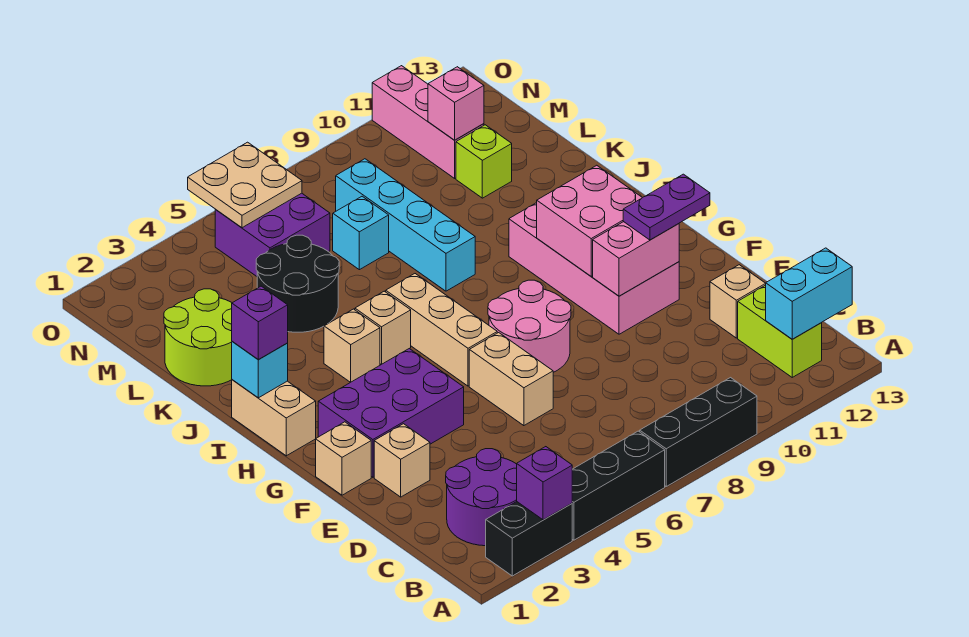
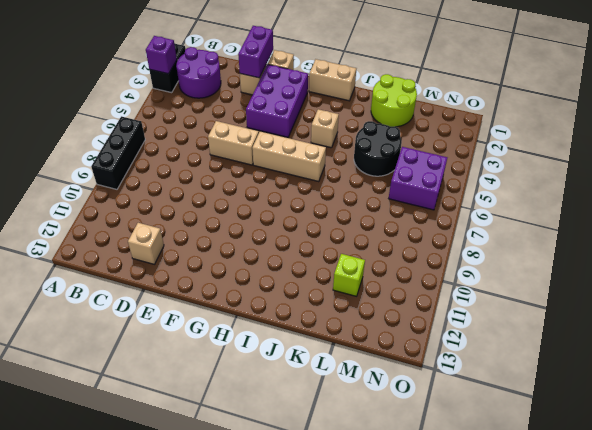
purple brick E1:E2 level 2 -> none
none -> black brick A4:A6 level 1
none -> lime brick B12:C12 level 1
none -> pink round brick F7:G8 level 1
none -> pink brick F10:I11 level 1

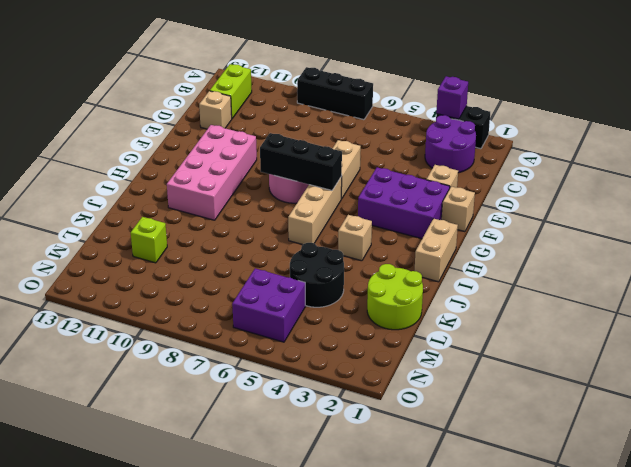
black brick G6:G8 level 2 -> black brick A4:A6 level 1
none -> tan brick I5 level 1
none -> cyan brick J8:M8 level 1
none -> cyan brick L7 level 1
none -> pink brick M11:O11 level 1

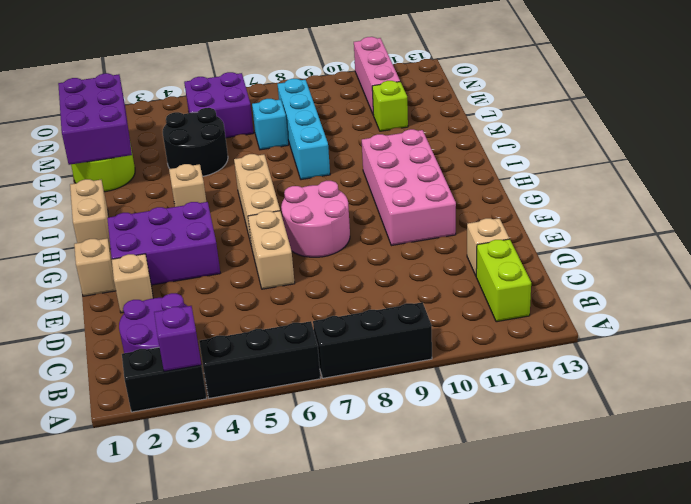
purple brick K1:M2 level 2 -> none
none -> tan brick I5 level 1
none -> cyan brick B12:B13 level 2
none -> pink brick F10:F11 level 2
none -> pink brick G10:H11 level 2

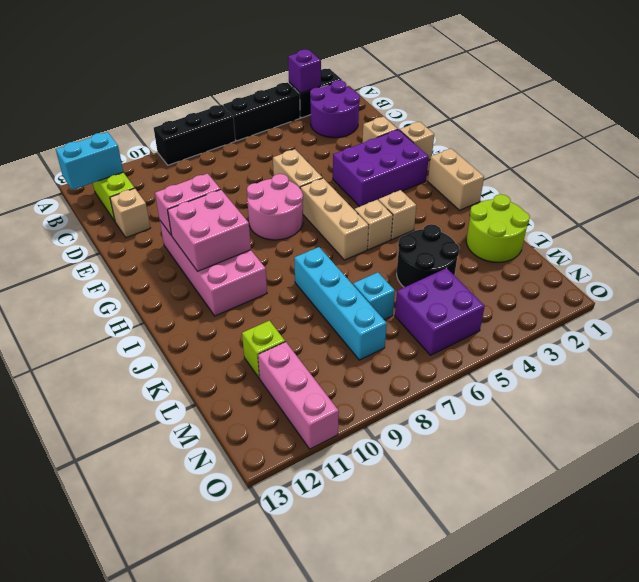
none -> cyan brick I1 level 2
none -> pink brick M11 level 2
none -> tan plate N5:O6 level 2
none -> purple plate F11:F12 level 3

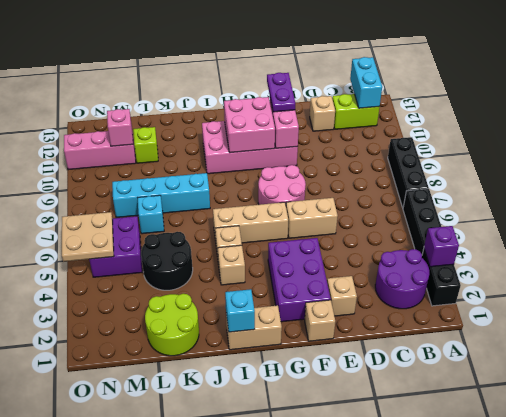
none -> purple brick I1 level 3

